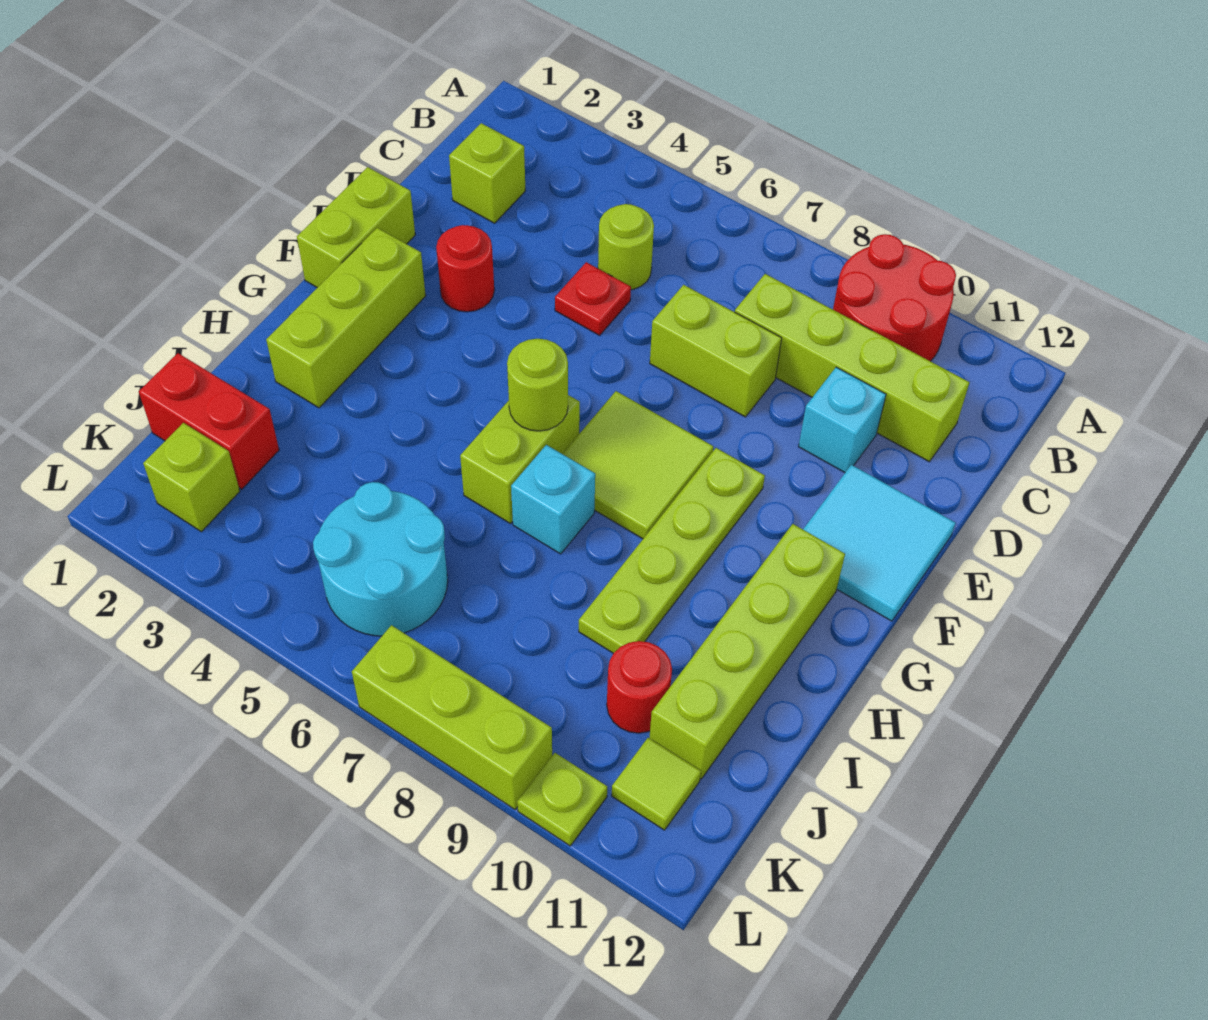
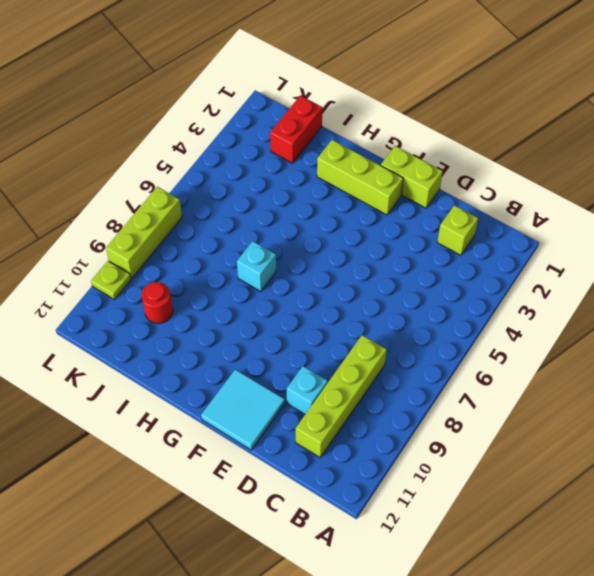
none -> red round brick A9:B10 level 1
none -> lime round brick C5 level 1
none -> red plate D5 level 1

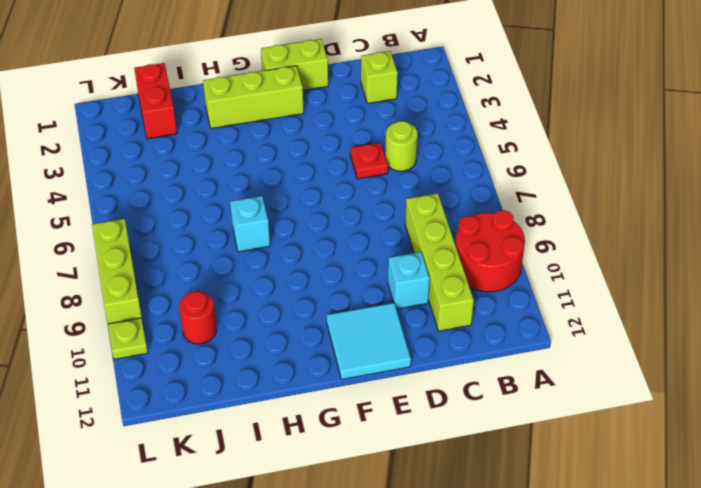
none -> lime brick D7:D8 level 1
none -> red round brick E3 level 1
none -> lime tile F7:G8 level 1

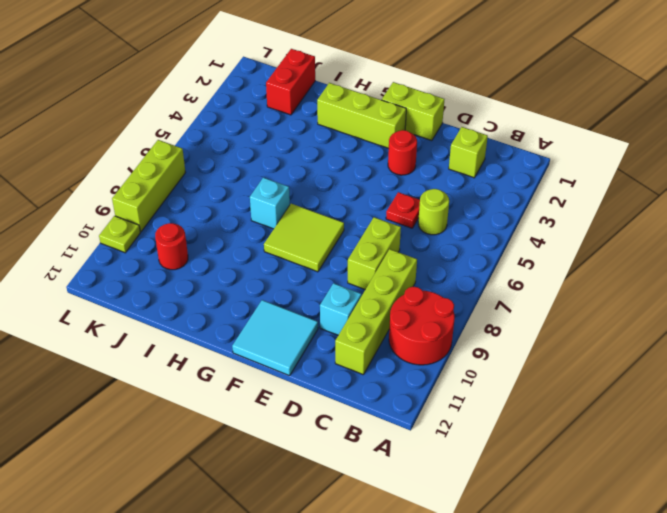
none -> lime plate F9:I9 level 1
none -> lime brick G6:H6 level 1
none -> lime brick G11:J11 level 1

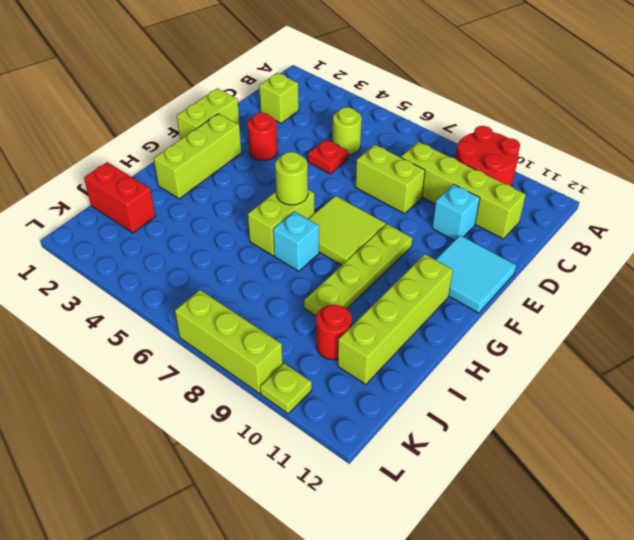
none -> cyan round brick J5:K6 level 1
none -> lime brick K2 level 1
none -> lime tile K11 level 1

